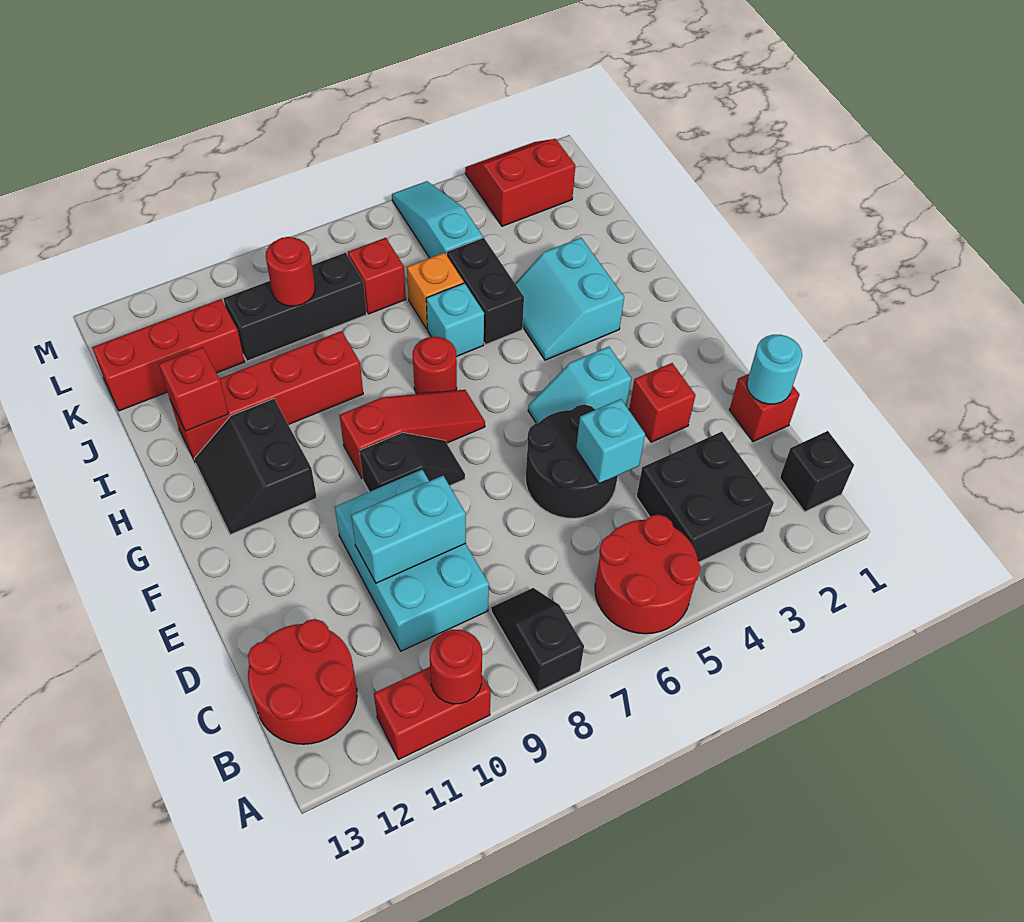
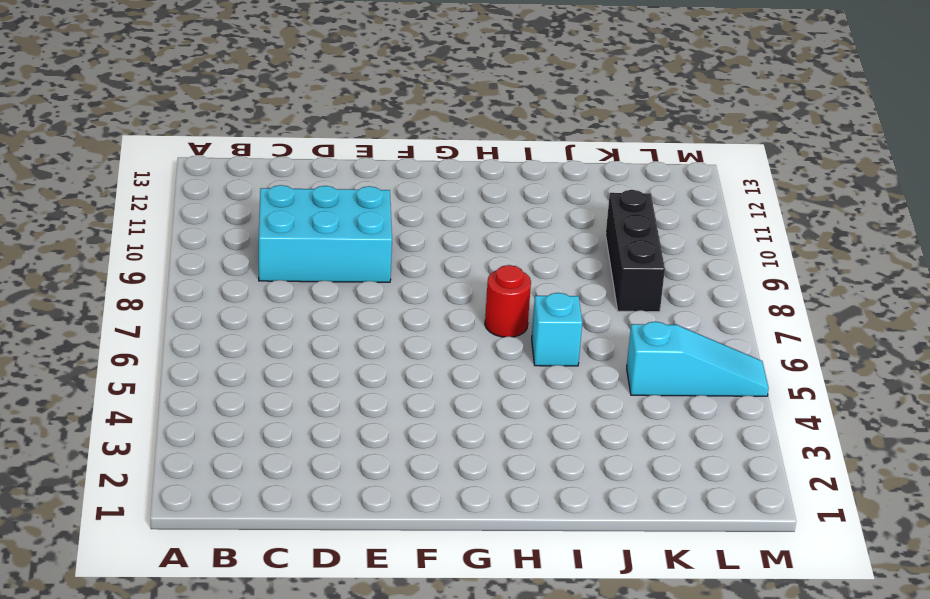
none -> red round brick A5:B6 level 1
none -> black slope A8:B8 level 1 top A
none -> red brick A10:A11 level 1
none -> black brick B1 level 1

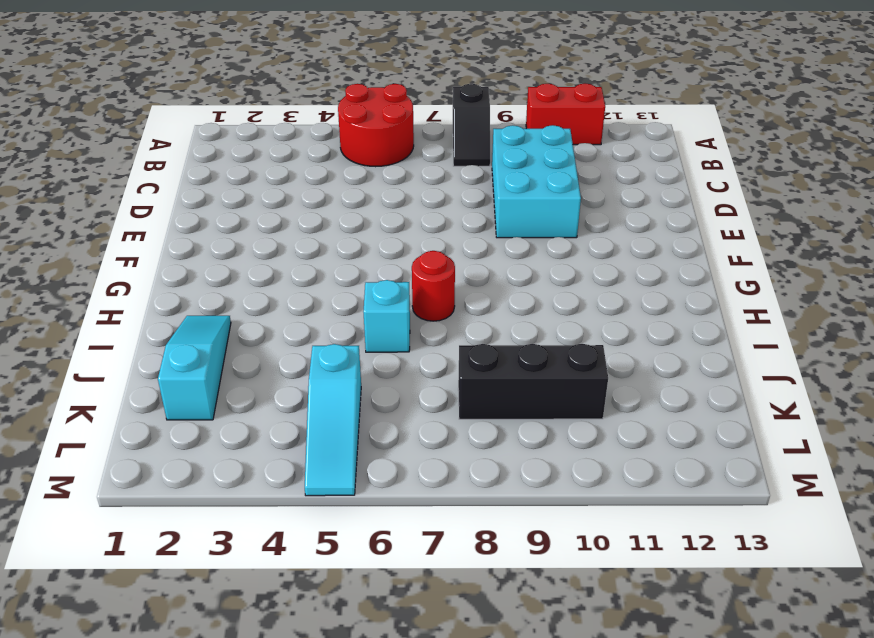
cyan slope I2:K2 level 1 top K -> none
none -> black brick B1 level 1
none -> black brick B3:C4 level 1
none -> red round brick B12:C13 level 1
none -> red brick D1 level 1

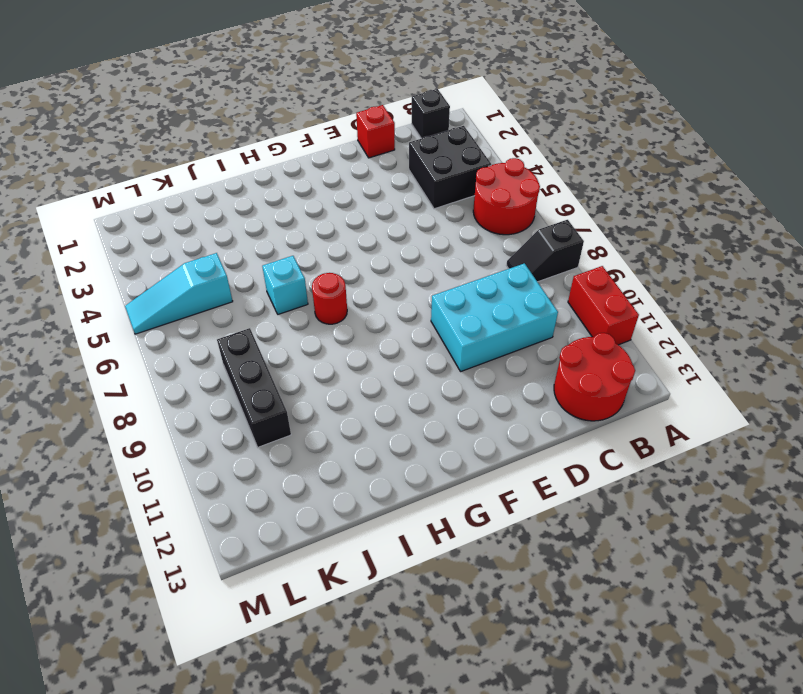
none -> black round brick D5:E6 level 1
none -> red brick E3 level 1
none -> cyan slope F4:F5 level 1 top 4
none -> black slope F8:F9 level 1 top 9

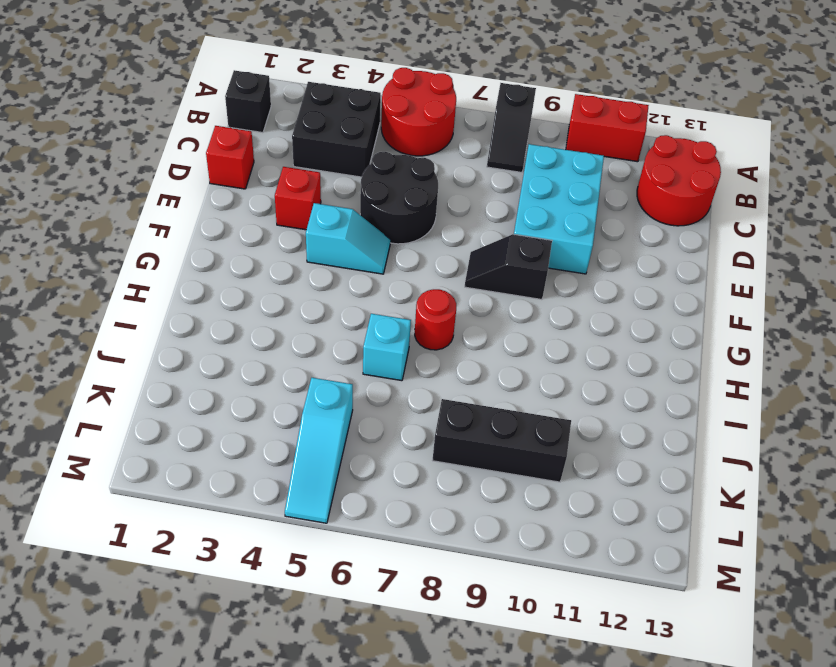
none -> red slope G7:G9 level 1 top 9
none -> black slope G11:H12 level 1 top 11
none -> cyan slope H3:I4 level 1 top 3
none -> black brick I5:J5 level 1

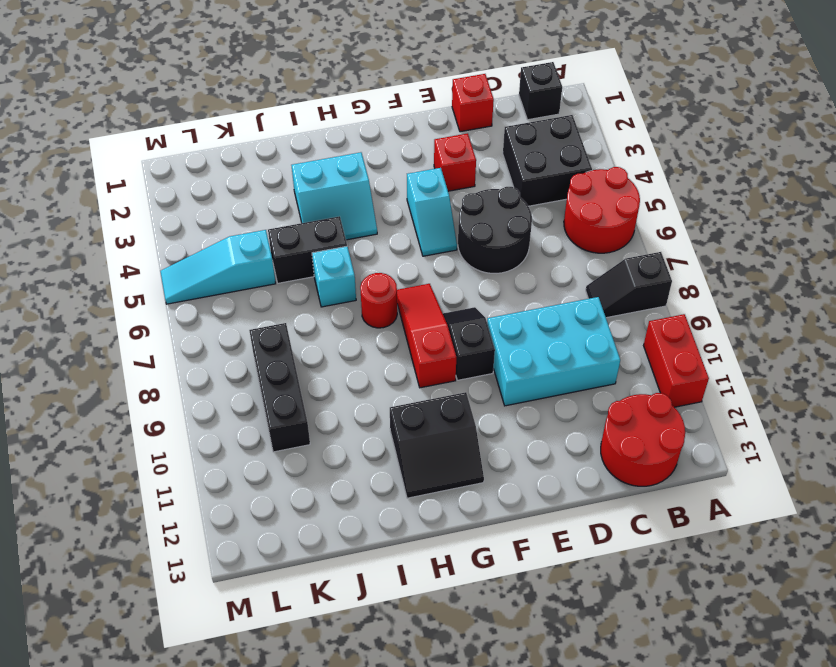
none -> red brick I9:I12 level 1
none -> orange brick J6 level 1
none -> red brick K7 level 1
none -> red brick K11:K13 level 1

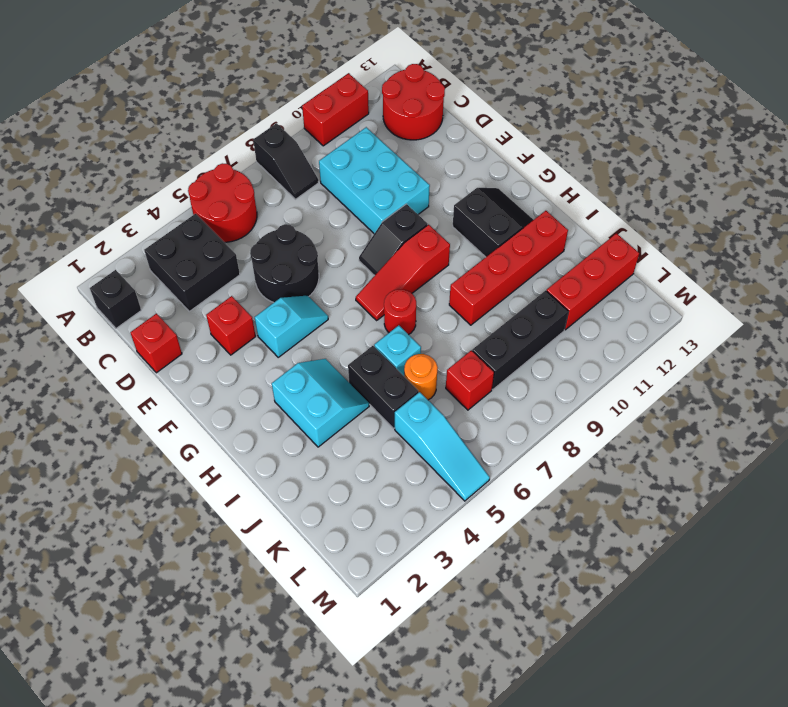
orange round brick J6 level 1 -> orange brick J6 level 1
none -> red slope L2:M3 level 1 top L
none -> red round brick A10 level 2
none -> cyan round brick D1 level 2
none -> cyan brick D5 level 2

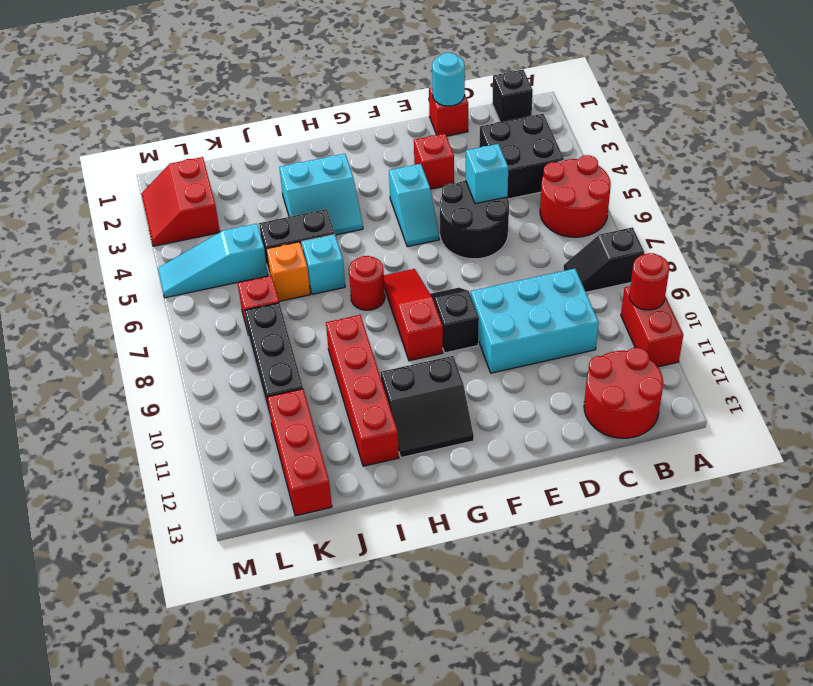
none -> cyan brick D9:D10 level 2
none -> red brick I12 level 2
none -> red round brick K9 level 2

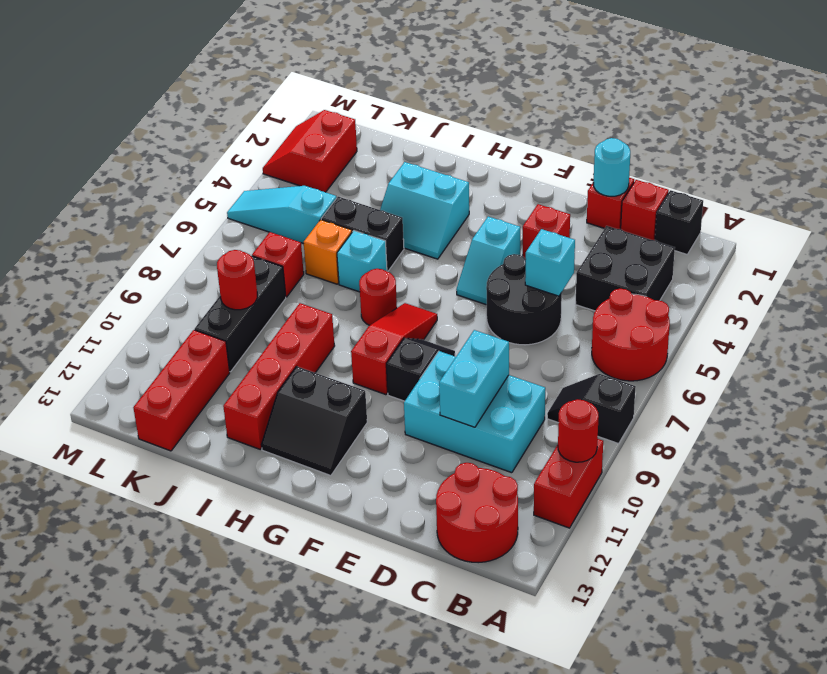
red brick C1 level 1 -> red brick I12 level 2

